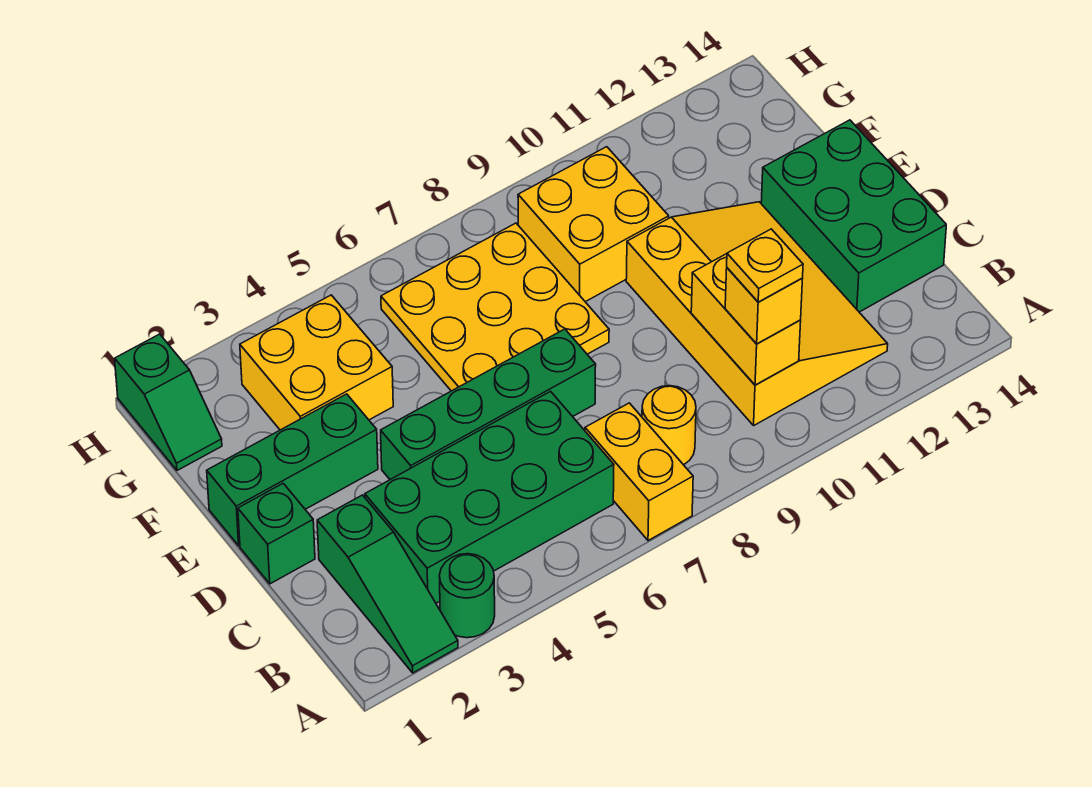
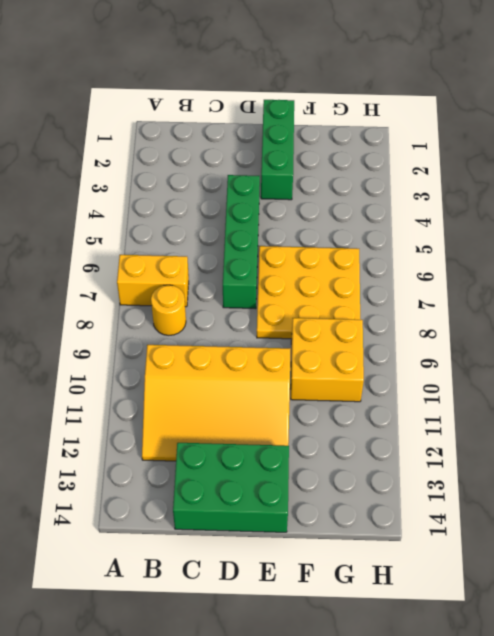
none -> green slope A2:C2 level 1 top C
none -> green round brick A3 level 1
none -> green brick B3:C6 level 1

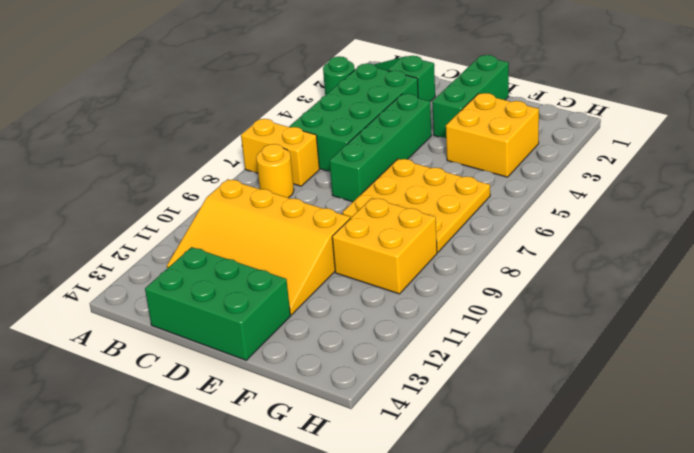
none -> green brick D1 level 1
none -> green slope G1:H1 level 1 top H
none -> yellow brick B10:C10 level 2

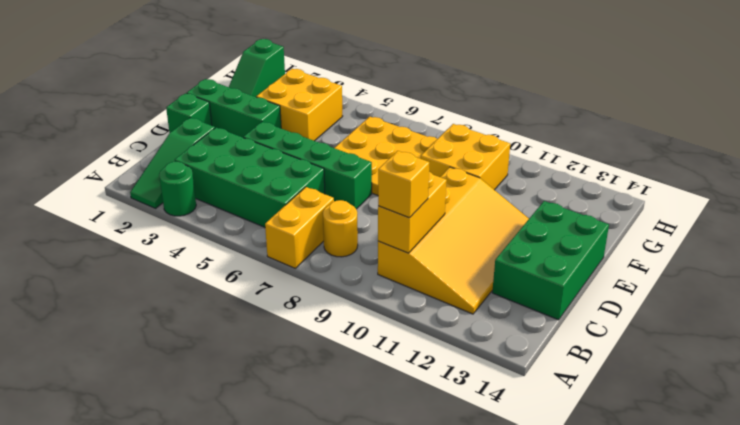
none -> yellow plate B10 level 4

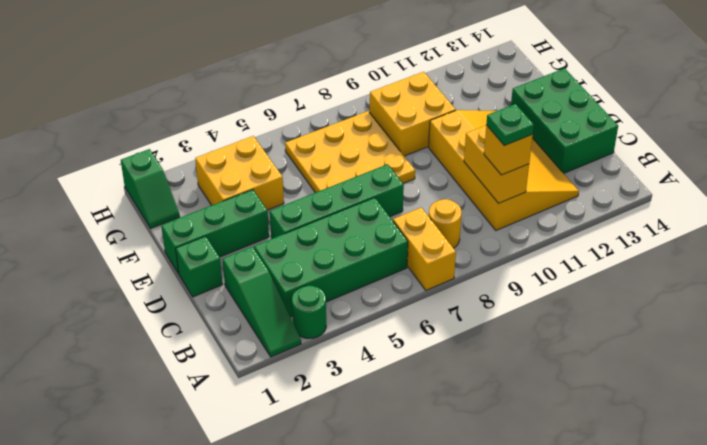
green plate B10 level 4 -> yellow plate B10 level 4

